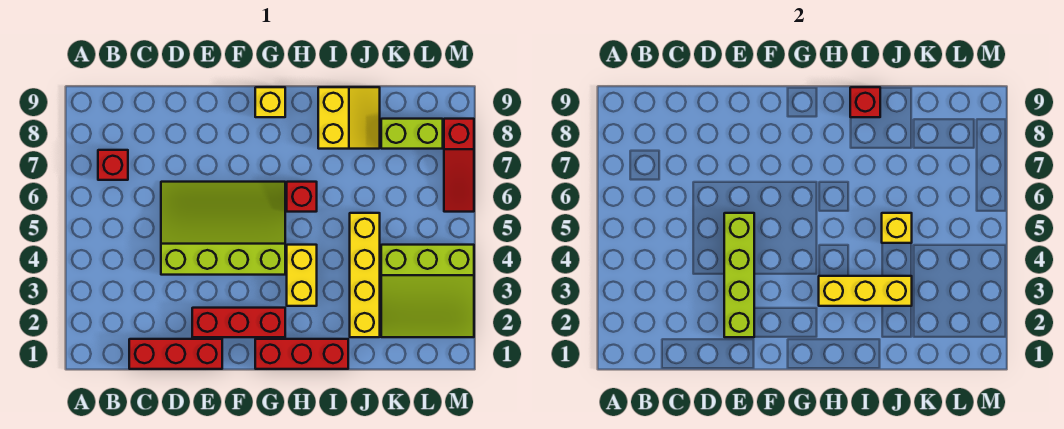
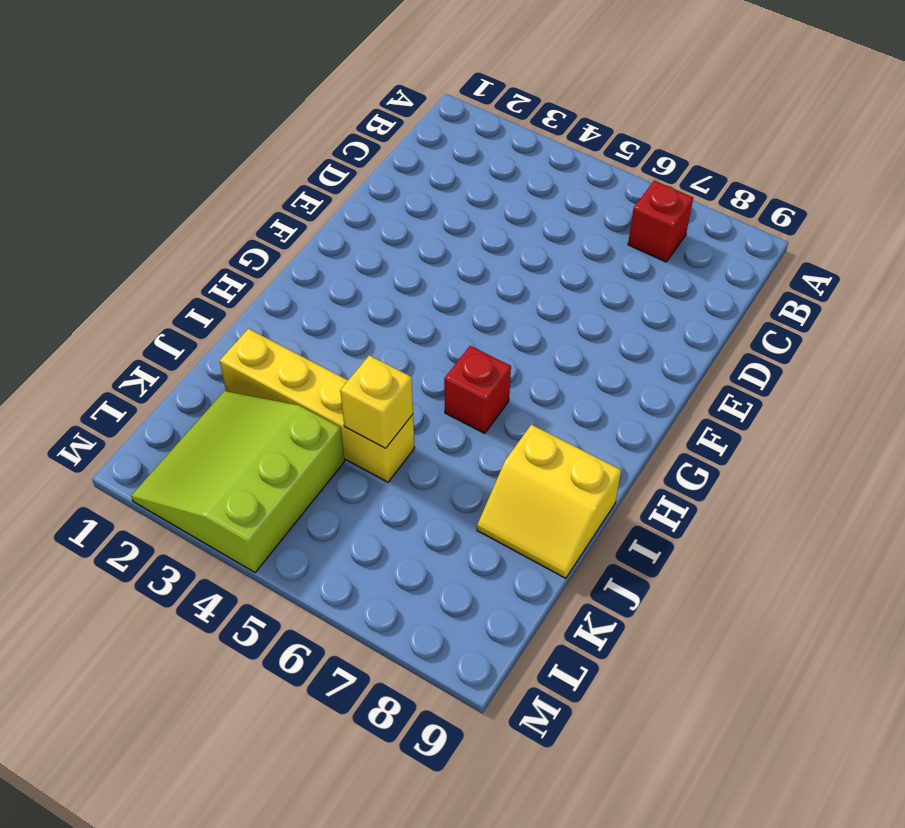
none -> red brick C1:E1 level 1
none -> lime slope D4:G6 level 1 top 4
none -> red brick E2:G2 level 1

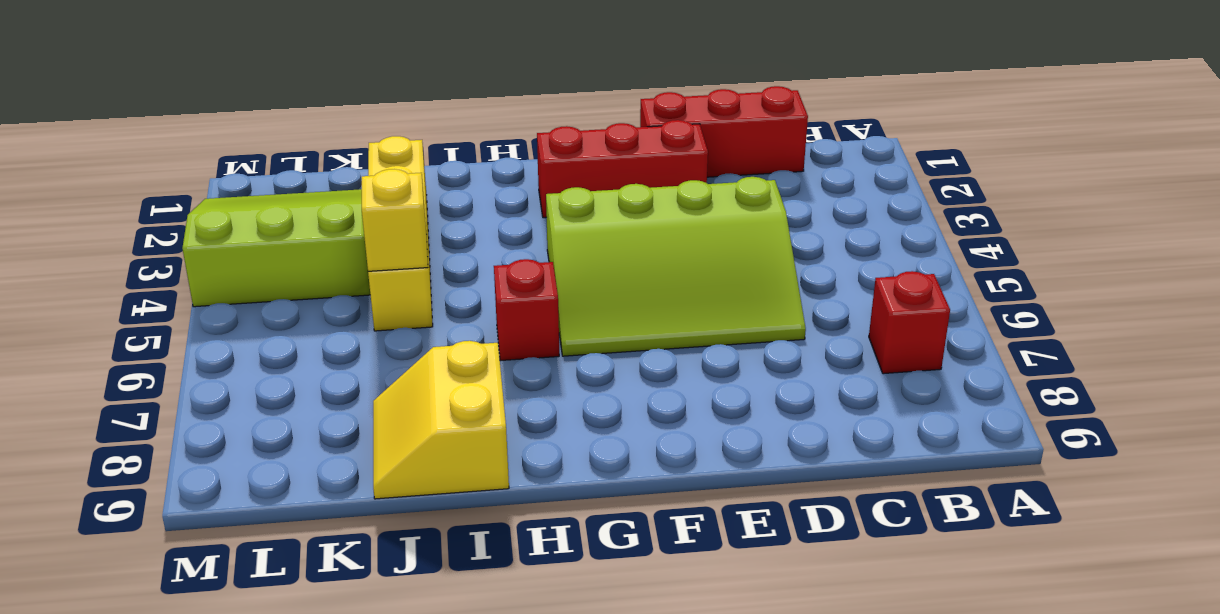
none -> red brick G1:I1 level 1
none -> yellow brick G9 level 1
none -> yellow brick H3:H4 level 1

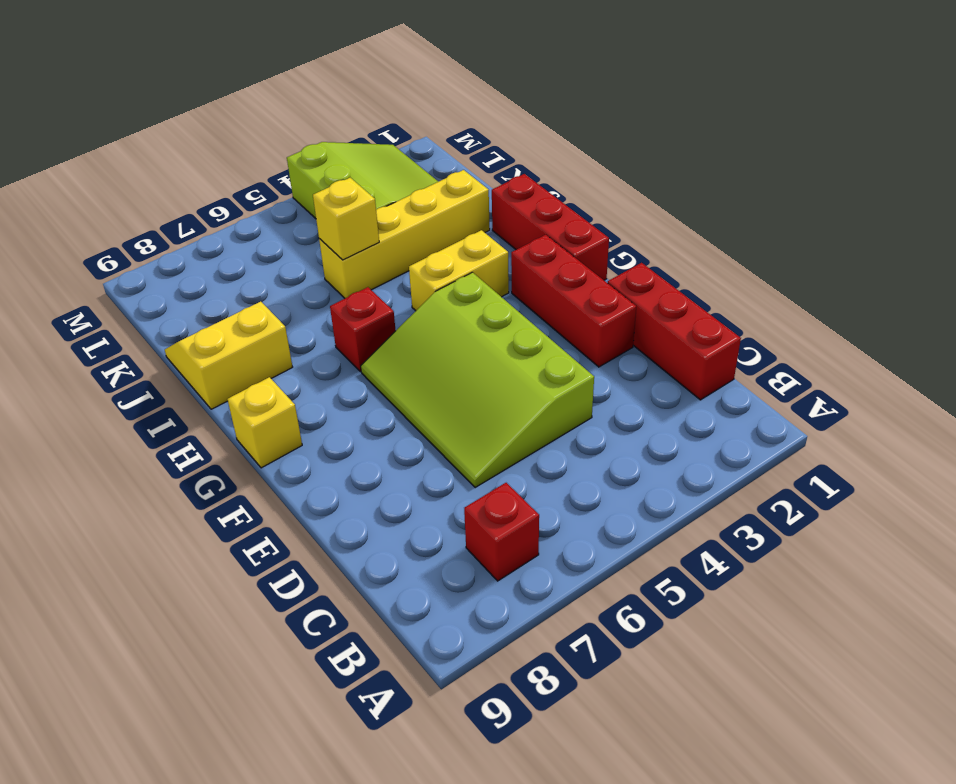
none -> lime brick K8:L8 level 1
none -> red slope M6:M8 level 1 top 8
none -> lime brick E2:E5 level 2

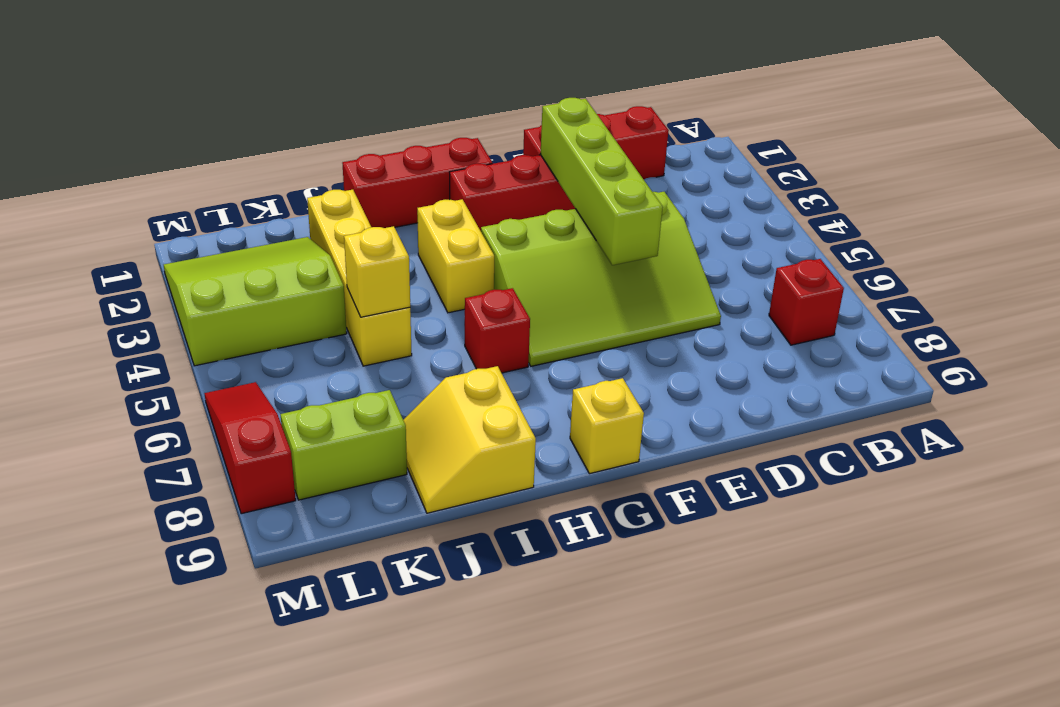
none -> yellow brick H3:J3 level 2
none -> red brick I9 level 2

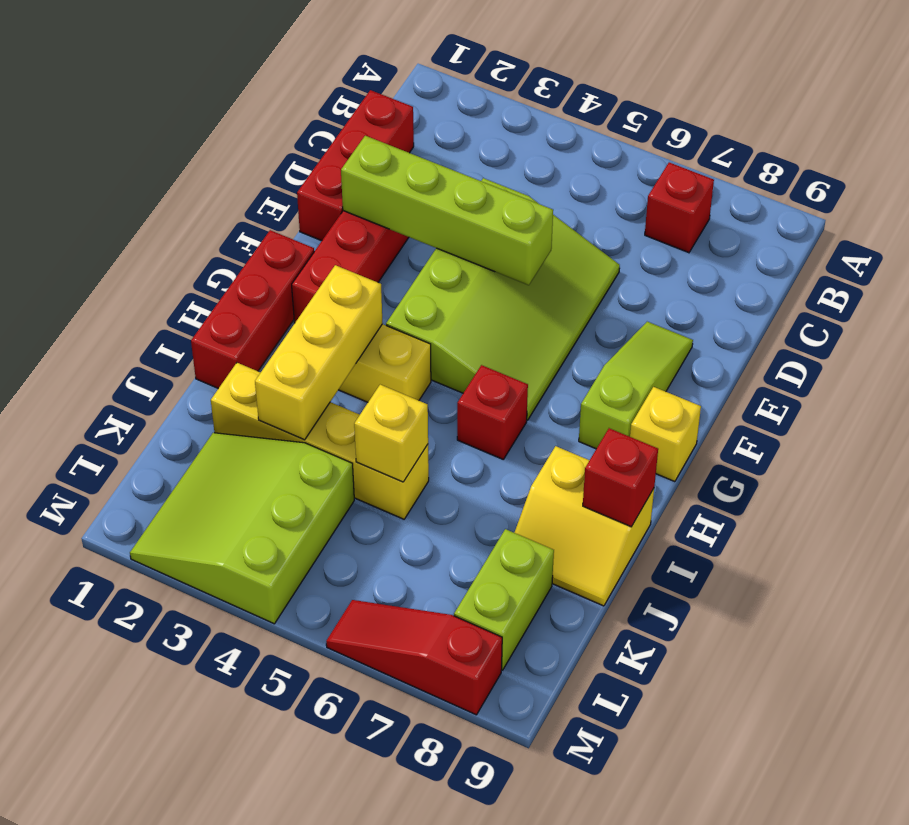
lime slope E8:G8 level 1 top G -> none

